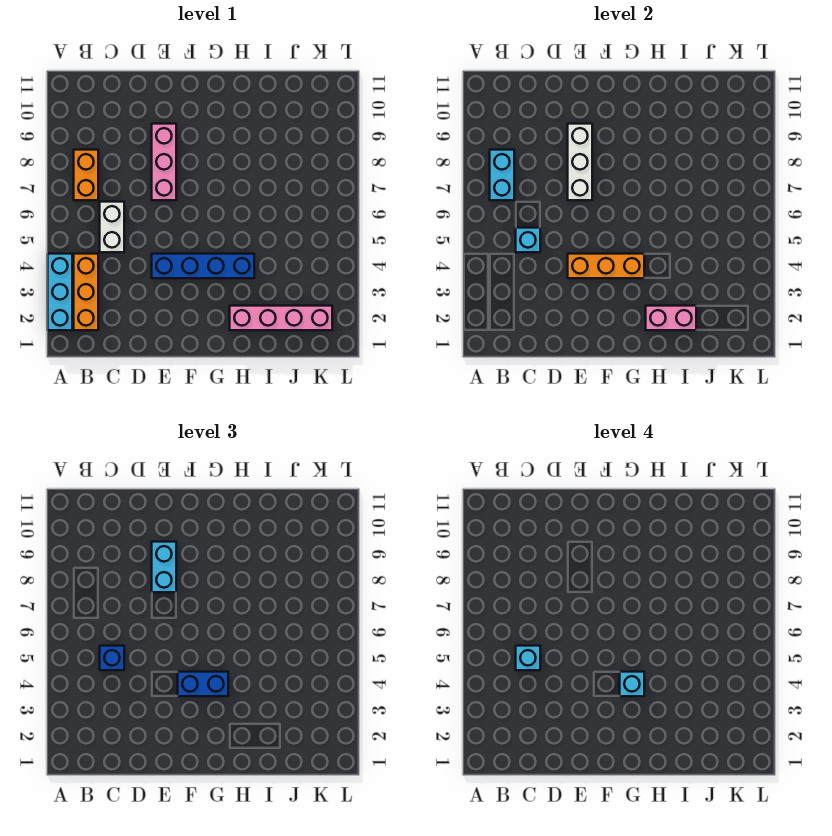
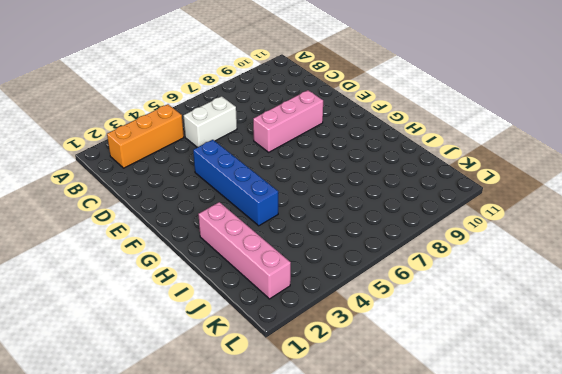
none -> cyan brick A2:A4 level 1
none -> orange brick B7:B8 level 1
none -> cyan brick B7:B8 level 2

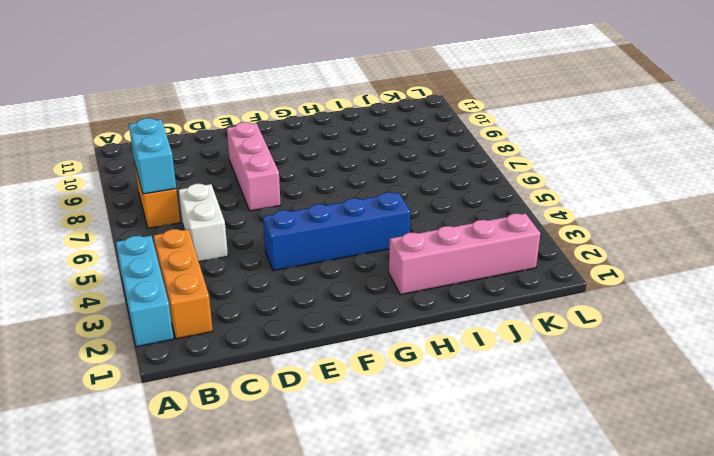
none -> cyan brick C5 level 2
none -> orange brick E4:G4 level 2
none -> white brick E7:E9 level 2

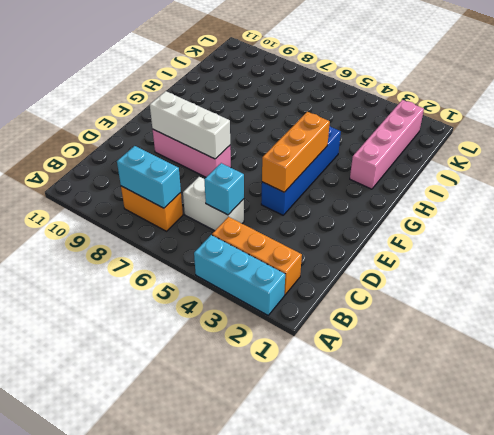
none -> pink brick H2:I2 level 2
none -> blue brick C5 level 3
none -> cyan brick E8:E9 level 3

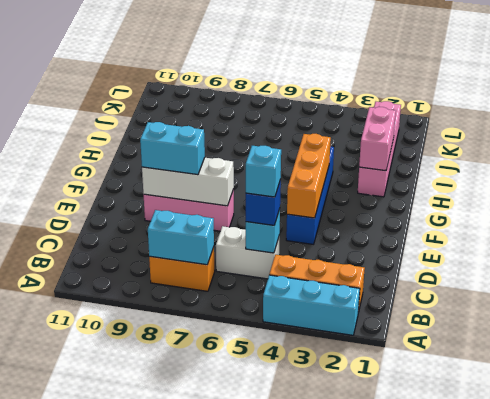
none -> blue brick F4:G4 level 3
none -> cyan brick G4 level 4

